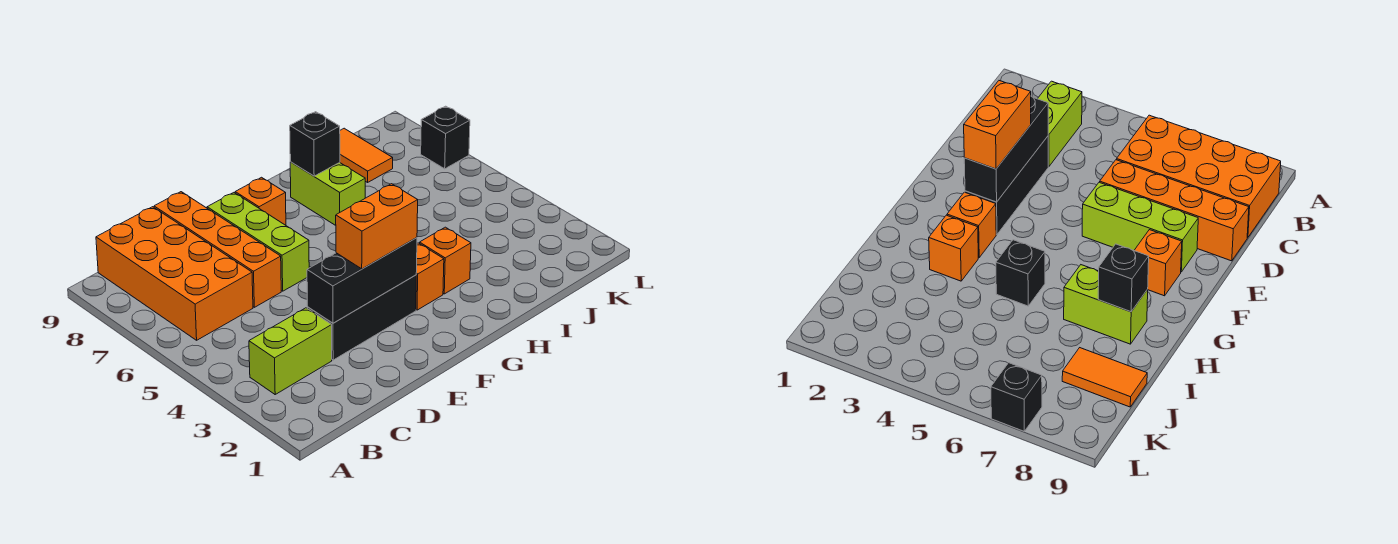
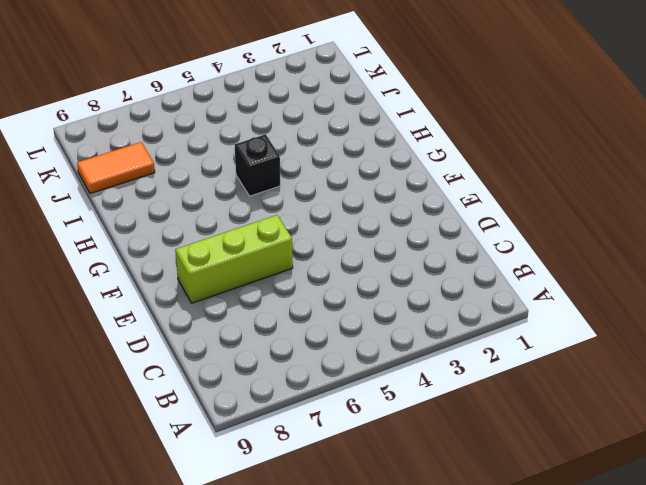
none -> lime brick B3:C3 level 1
none -> orange brick B6:C9 level 1
none -> black brick D3:F3 level 1

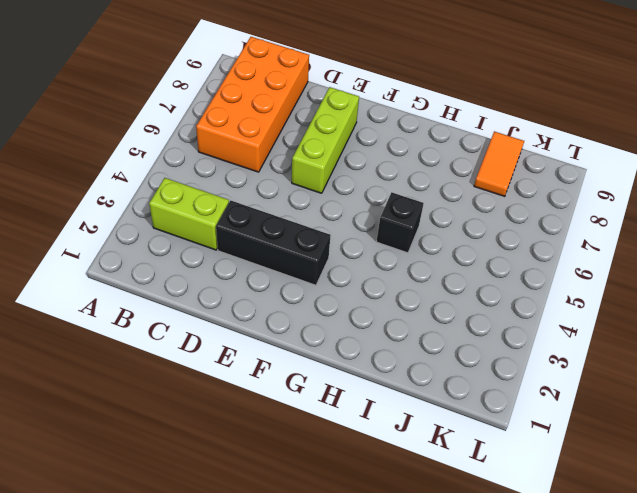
none -> orange brick D6:D9 level 1
none -> orange brick F8 level 1
none -> orange brick G3 level 1

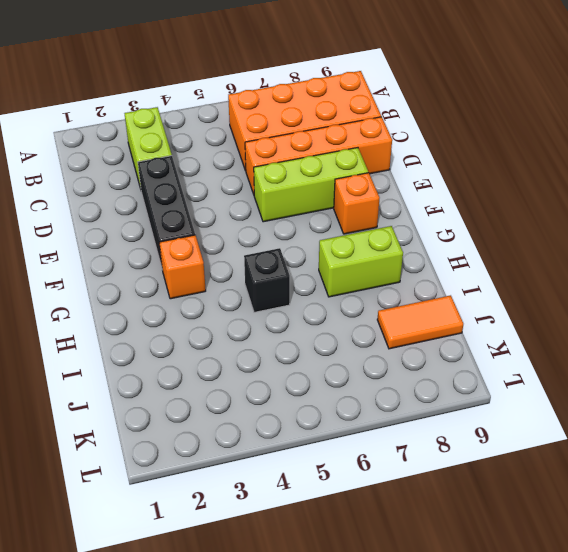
none -> orange brick H3 level 1
none -> black brick L7 level 1
none -> black brick D3:F3 level 2

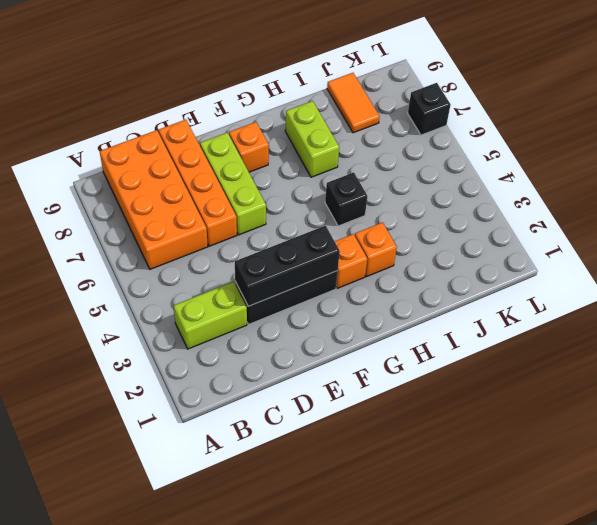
none -> black brick H8 level 2
none -> orange brick E3:F3 level 3

